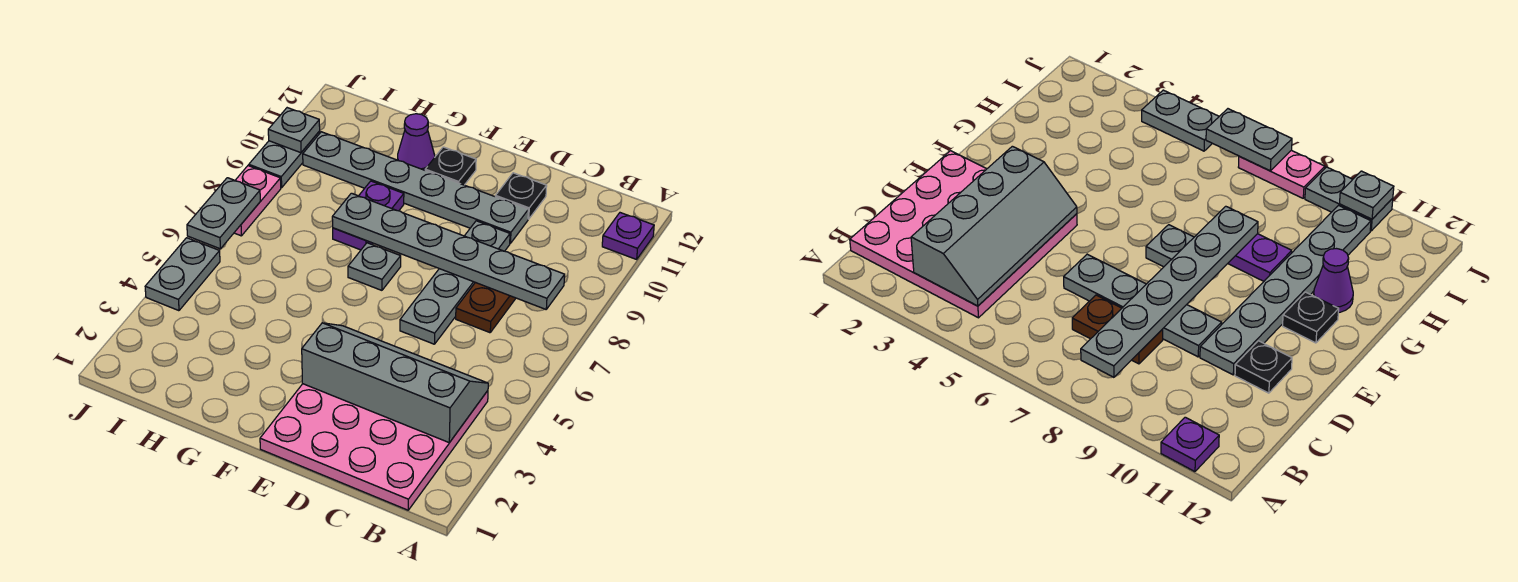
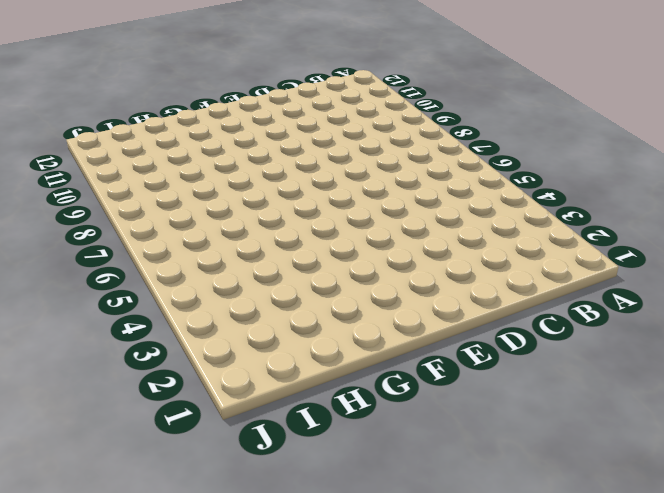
none -> purple plate A11 level 1
none -> pink plate B1:E4 level 1
none -> brown plate C7:C8 level 1

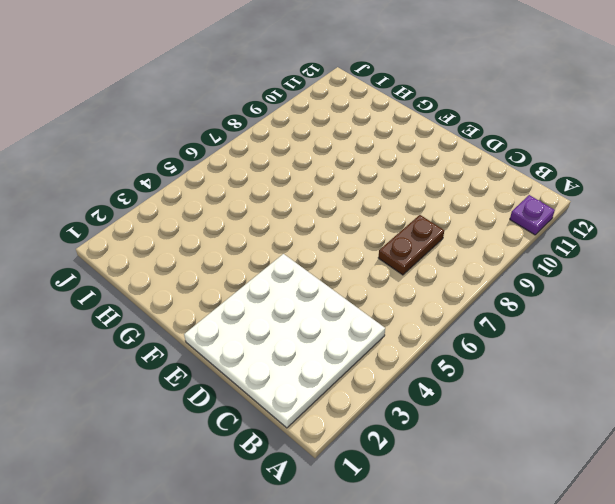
white plate B1:E4 level 1 -> pink plate B1:E4 level 1
none -> grey plate D6:D9 level 1
none -> grey plate D10:I10 level 1
none -> black plate D11 level 1

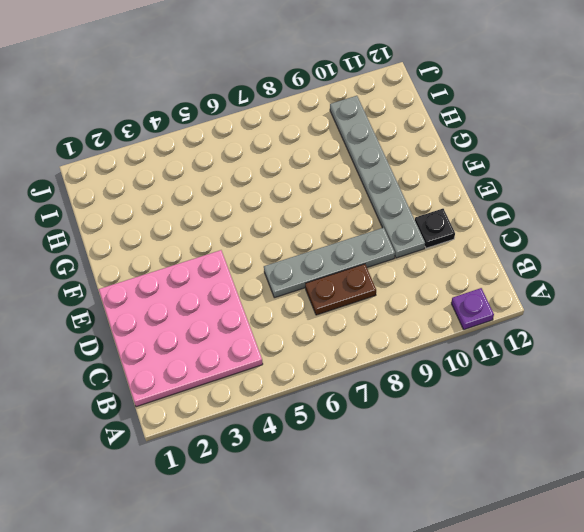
none -> grey plate F7 level 1
none -> black plate F11 level 1
none -> purple plate G8:G9 level 1

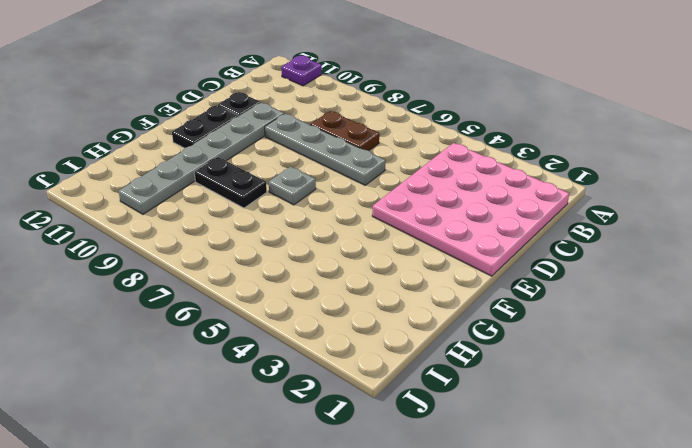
black plate E11:F11 level 1 -> black plate F11 level 1
black plate G8:G9 level 1 -> purple plate G8:G9 level 1
none -> purple cone G11 level 1
none -> grey plate J4:J5 level 1
none -> pink plate J7:J8 level 1

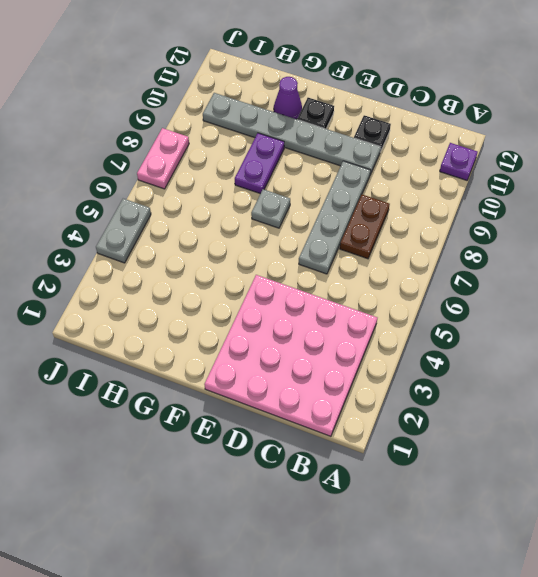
none -> grey plate J9:J10 level 1
none -> grey slope B3:E4 level 2 top 3
none -> grey plate B8:G8 level 2

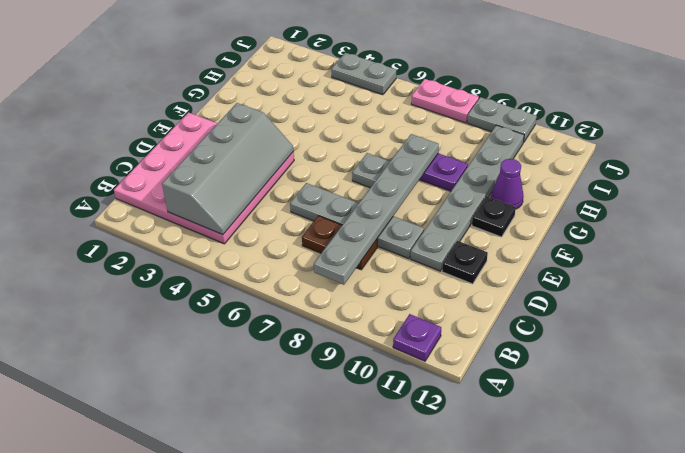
none -> grey plate J6:J7 level 2
none -> grey plate J10 level 2

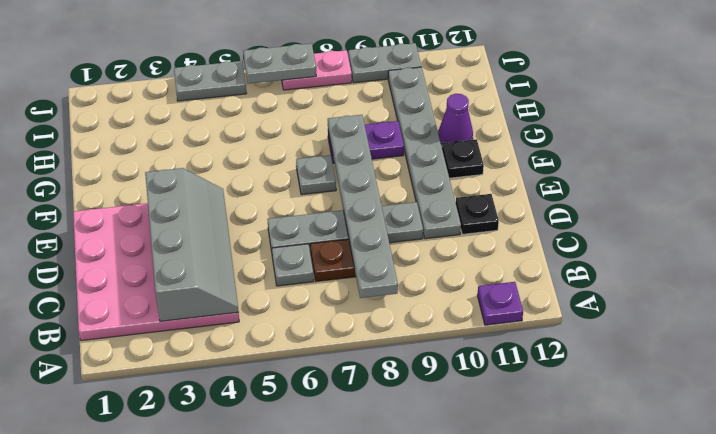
grey plate C6 level 1 -> grey plate J10 level 2

